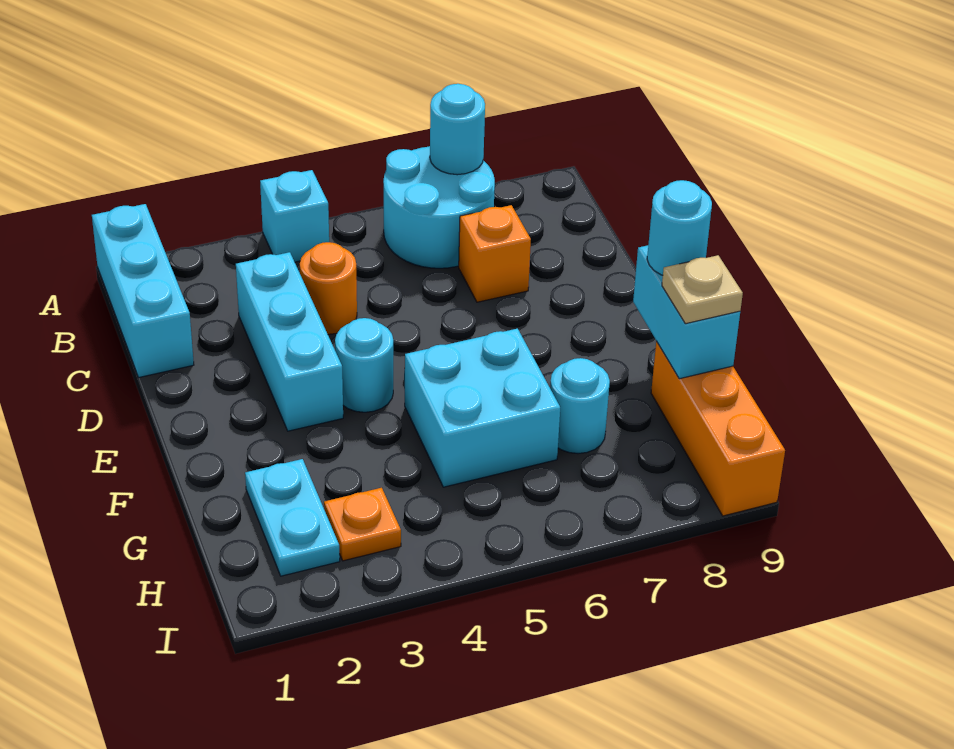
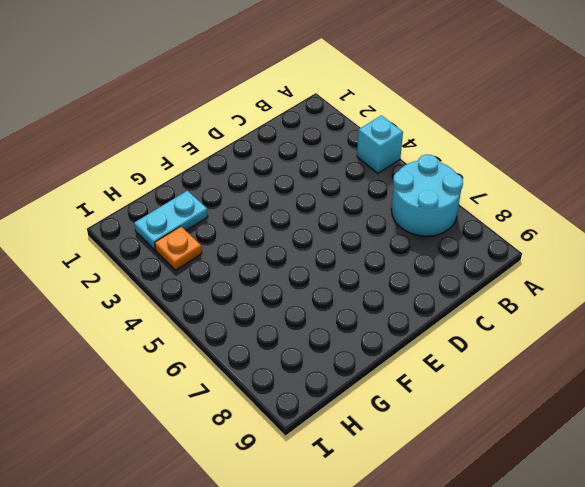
none -> cyan brick A1:C1 level 1
none -> cyan brick C3:E3 level 1
none -> orange round brick C4 level 1

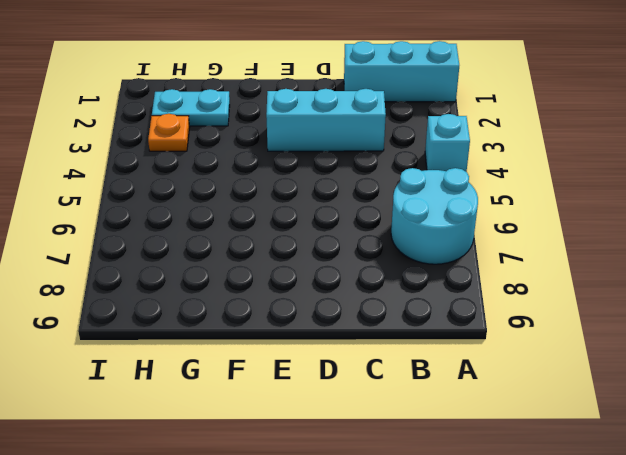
none -> orange round brick C4 level 1
none -> orange brick C7 level 1
none -> cyan round brick E4 level 1

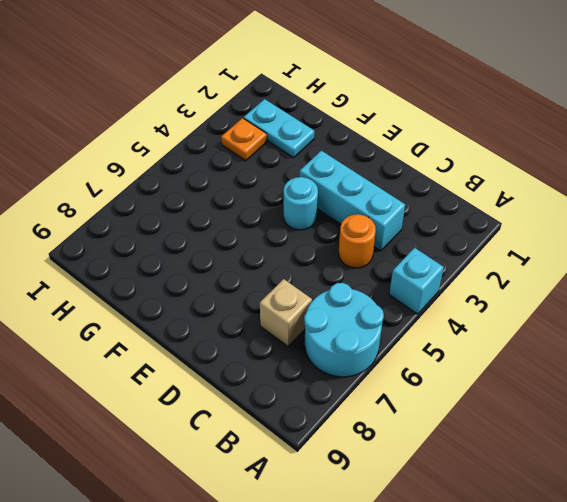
tan brick C7 level 1 -> orange brick C7 level 1
none -> cyan brick A1:C1 level 1
none -> cyan brick F5:G6 level 1
none -> cyan round brick G7 level 1

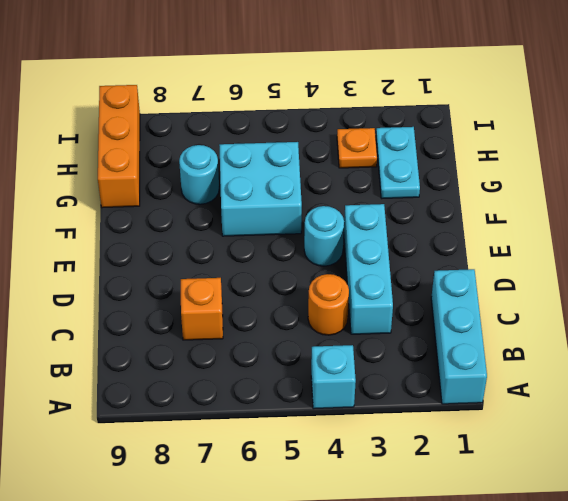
none -> cyan round brick A6:B7 level 1
none -> cyan round brick A7 level 2
none -> cyan brick F9:G9 level 2

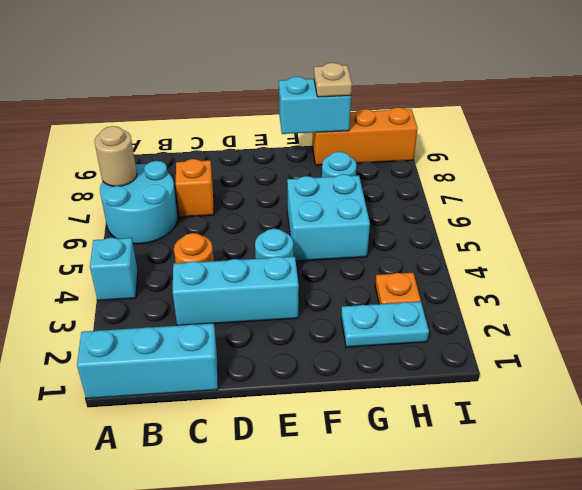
tan round brick A7 level 2 -> cyan round brick A7 level 2
none -> cyan round brick F9 level 3

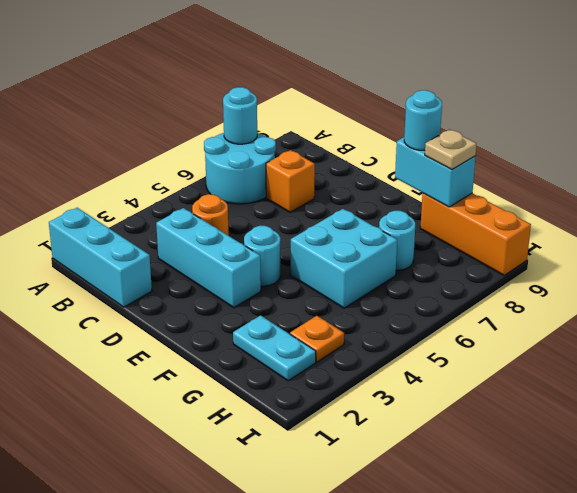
none -> cyan brick A4 level 1

